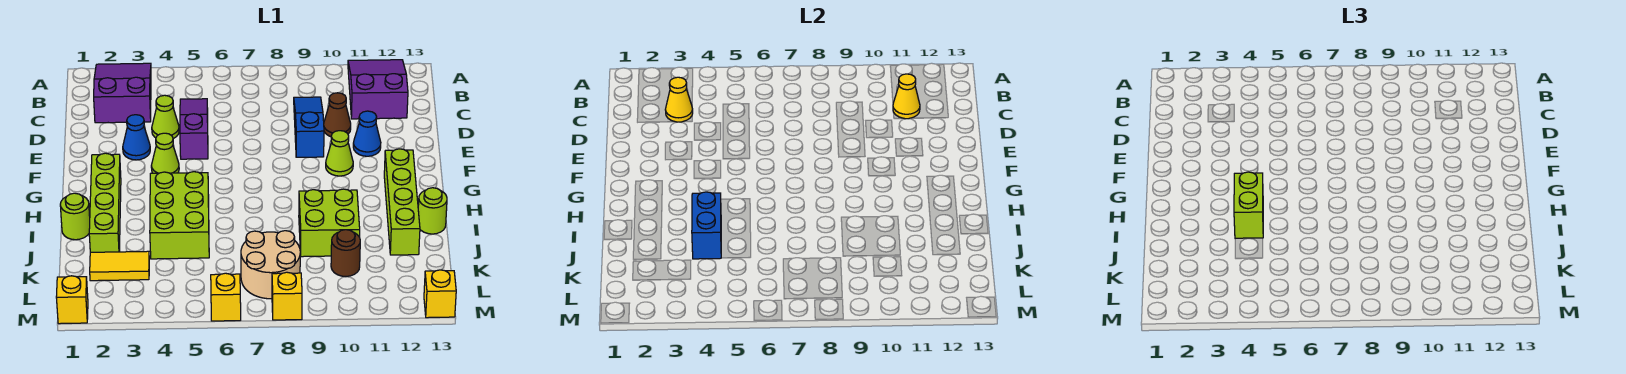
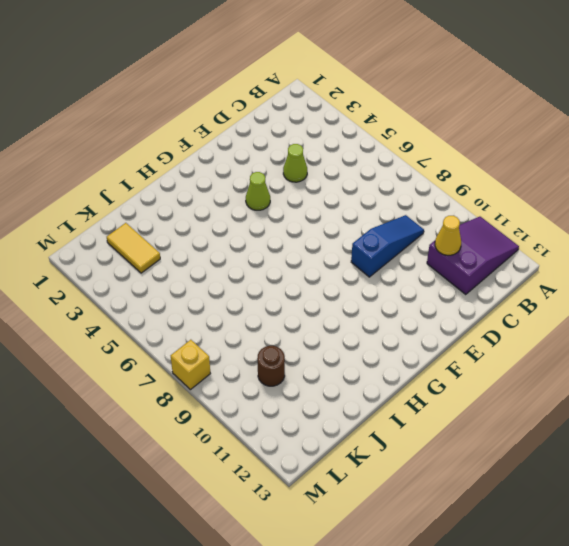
none -> purple slope A2:C3 level 1 top C
none -> purple slope C5:E5 level 1 top E
none -> brown cone D10 level 1

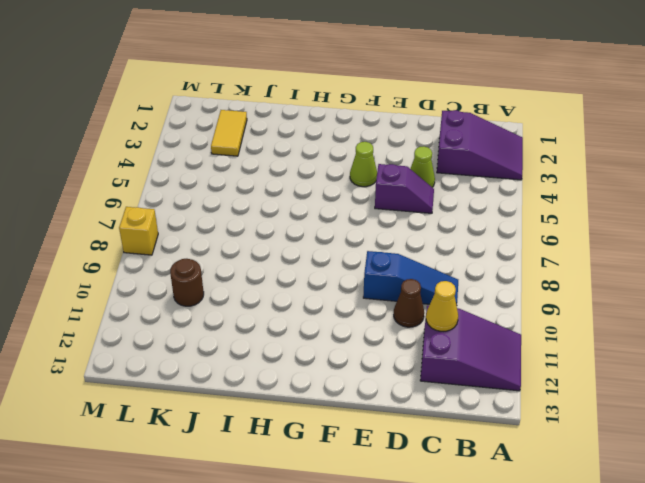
purple slope D5:E5 level 1 top E -> purple slope C5:E5 level 1 top E
none -> blue cone E3 level 1
none -> blue cone E11 level 1
none -> lime cone F10 level 1

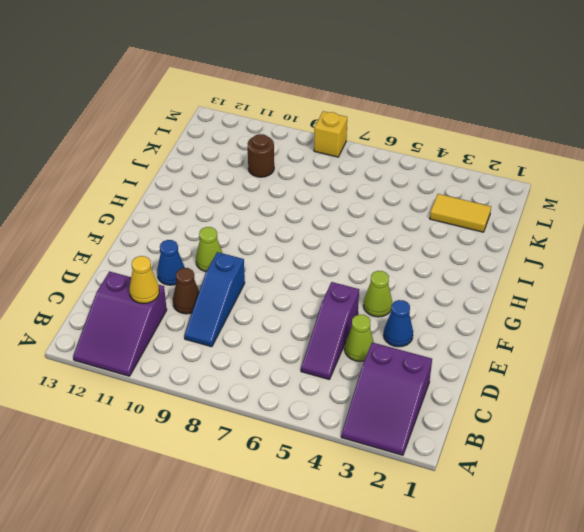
none -> lime brick G2:J2 level 1
none -> lime brick G12:J12 level 1
none -> lime brick H4:J5 level 1

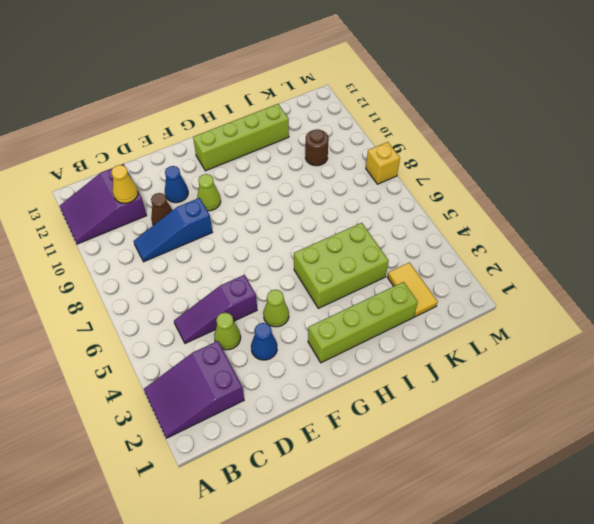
none -> lime round brick I1 level 1
none -> lime brick I9:J10 level 1
none -> lime round brick I13 level 1

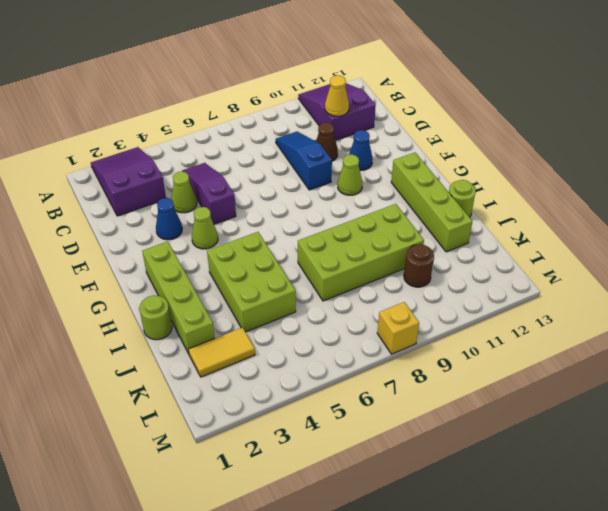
lime brick I7:J10 level 1 -> lime brick I9:J10 level 1
none -> tan round brick K7:L8 level 1
none -> yellow brick M1 level 1
none -> yellow brick M6 level 1

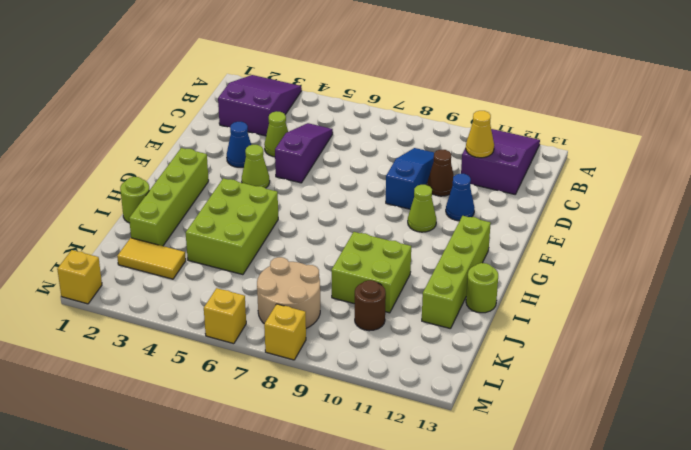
none -> yellow brick M13 level 1
none -> yellow cone C3 level 2
none -> blue brick I4:J4 level 2

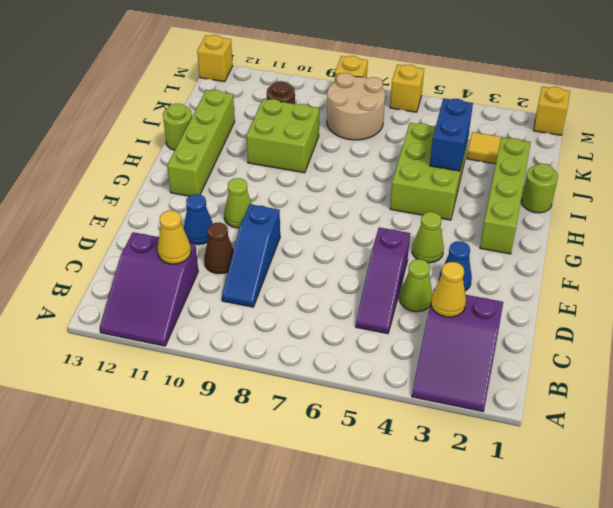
none -> lime brick H4:I4 level 3

